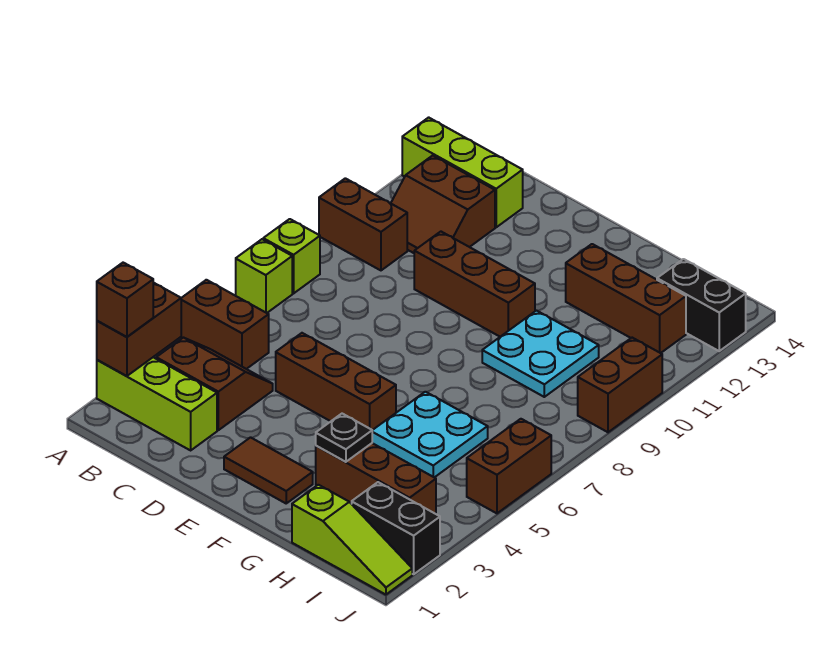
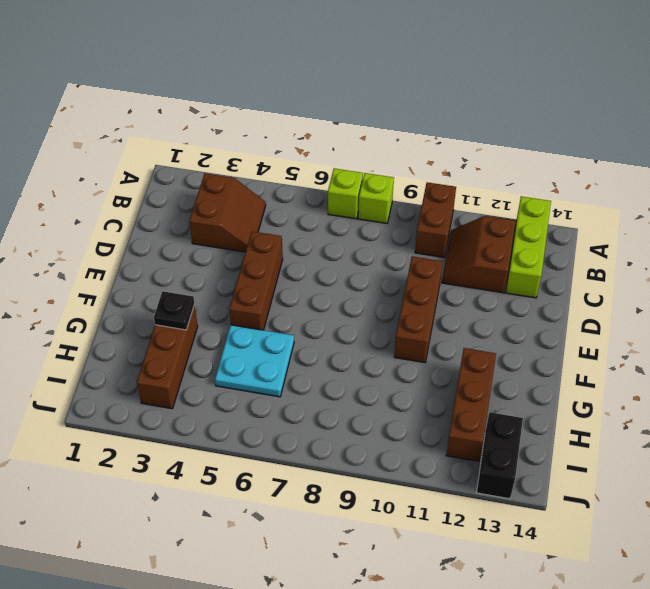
none -> lime brick A2:C2 level 1
none -> brown brick A5:B5 level 1
none -> brown tile E2:F2 level 1

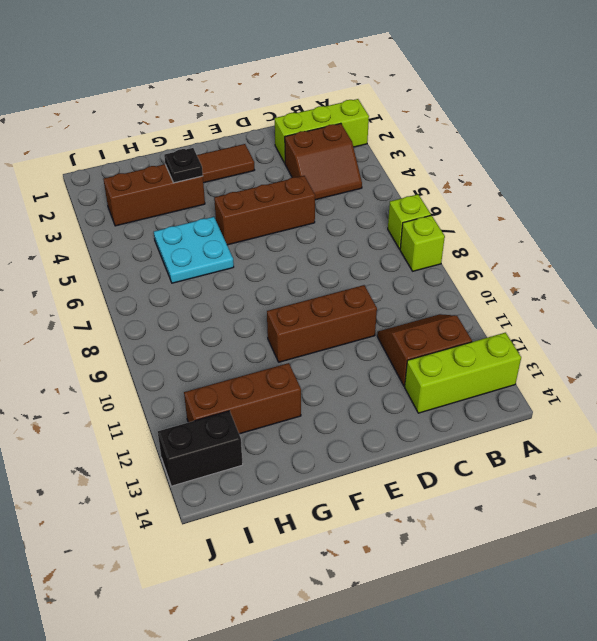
none -> brown brick A5:B5 level 1
none -> brown brick A10:B10 level 1
none -> cyan plate G9:H10 level 1

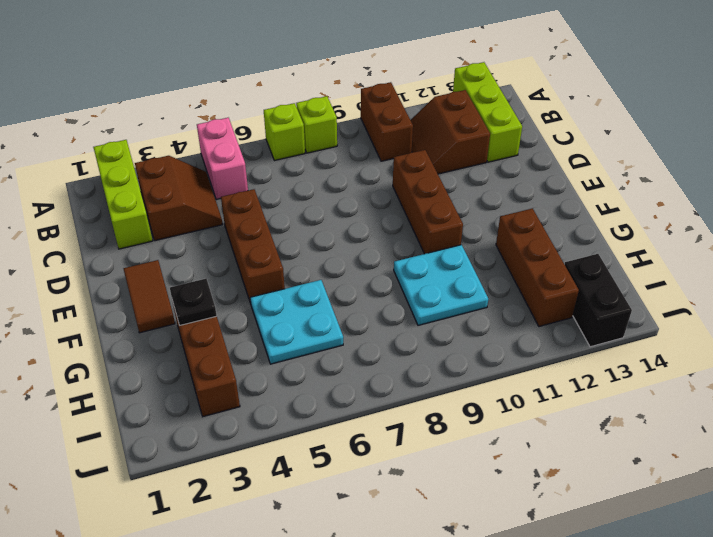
pink brick A5:B5 level 1 -> brown brick A5:B5 level 1
none -> lime slope H1:J1 level 1 top H
none -> black brick I2:J2 level 1
none -> brown brick J5:J6 level 1

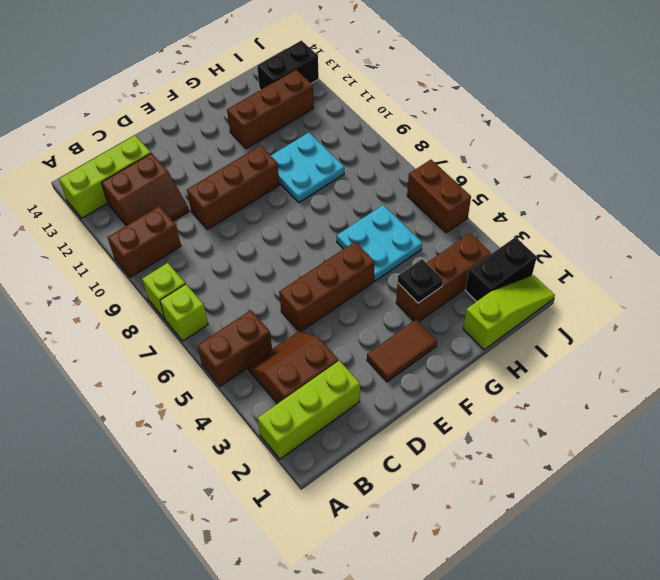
none -> brown brick J9:J10 level 1
none -> brown brick A2:A3 level 2
none -> brown brick A2 level 3

